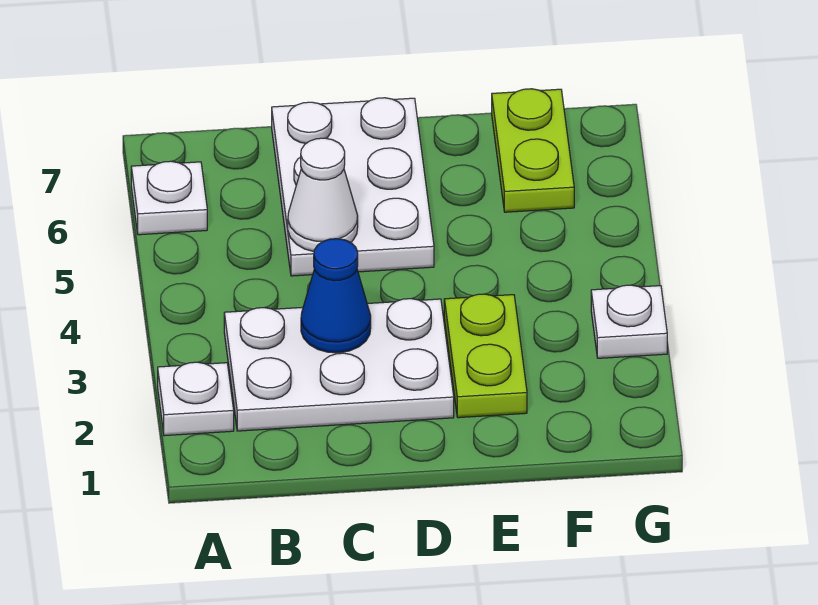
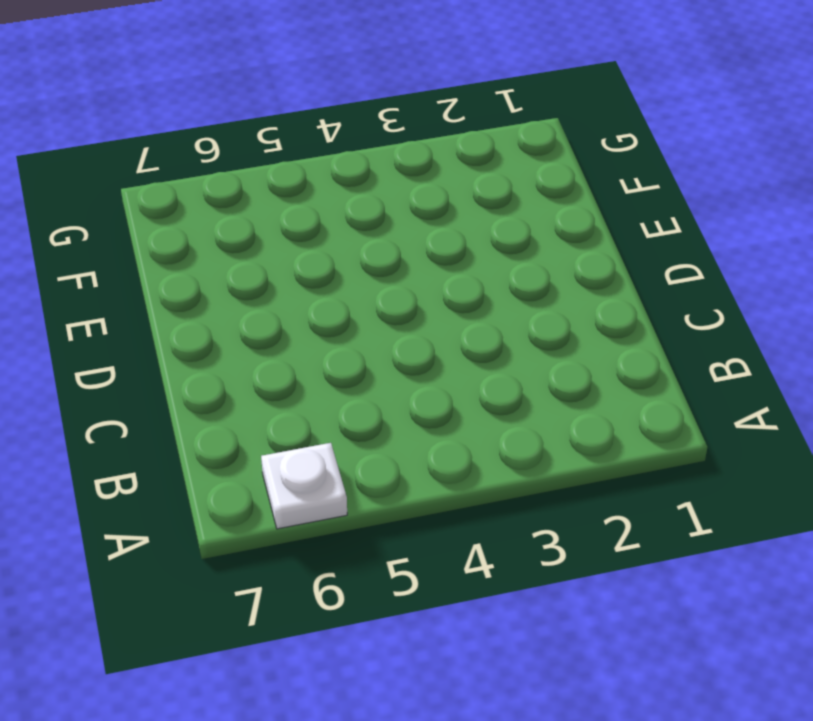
none -> white plate A2 level 1
none -> white plate B2:D3 level 1

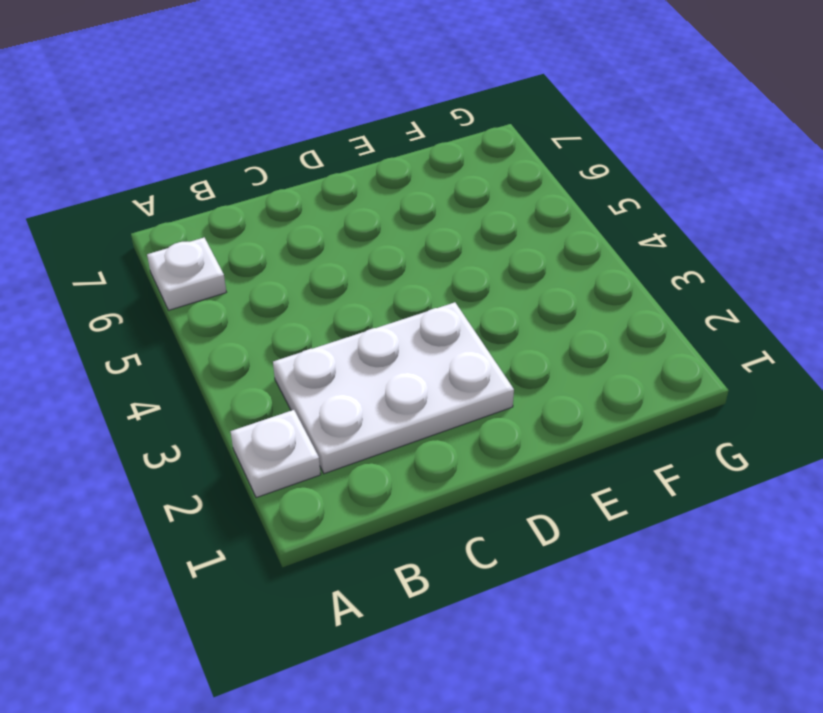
none -> white plate C5:D7 level 1
none -> lime plate E2:E3 level 1

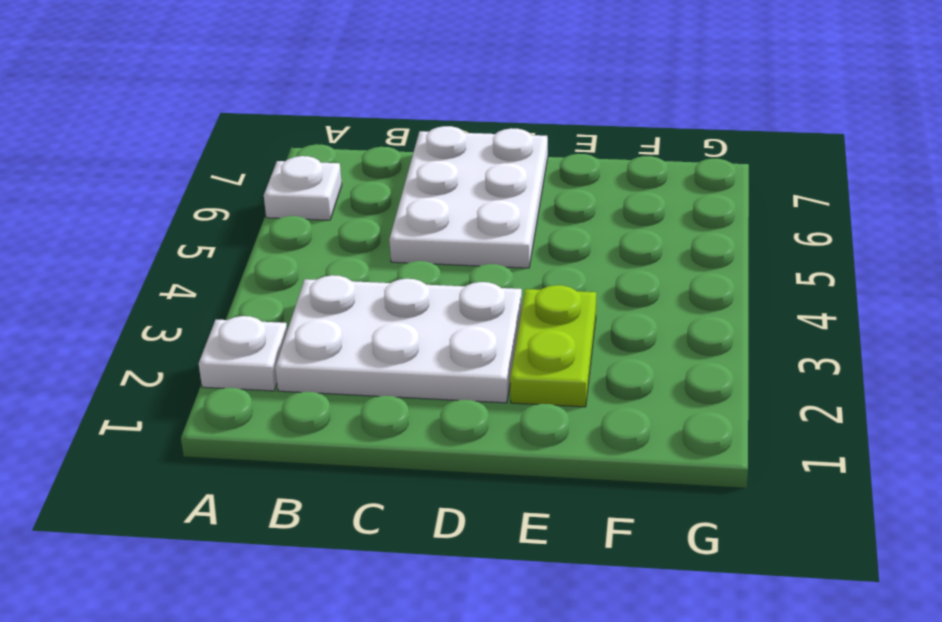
none -> lime plate F6:F7 level 1
none -> white plate G3 level 1

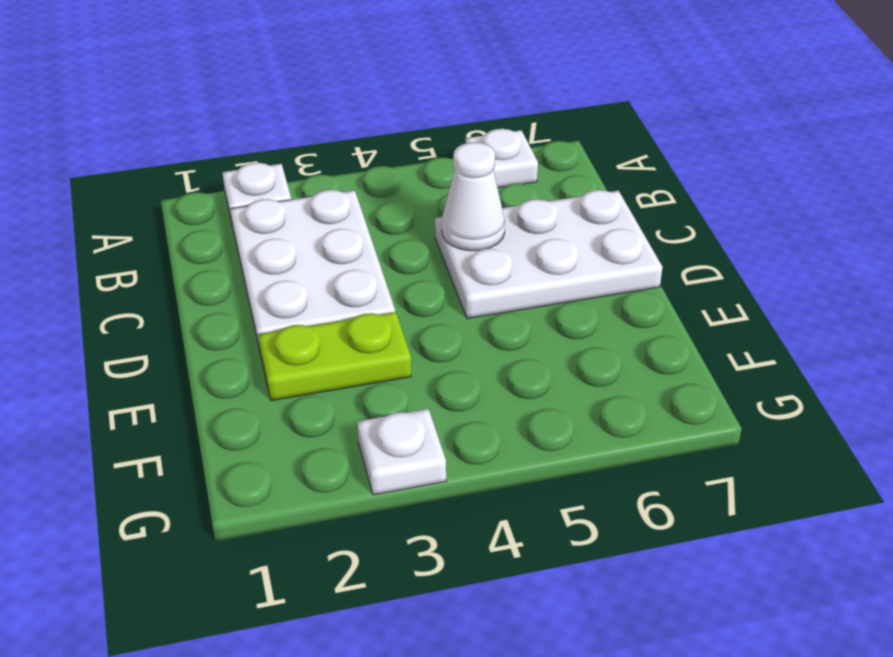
none -> lime plate F6:F7 level 1
none -> blue cone C3 level 2

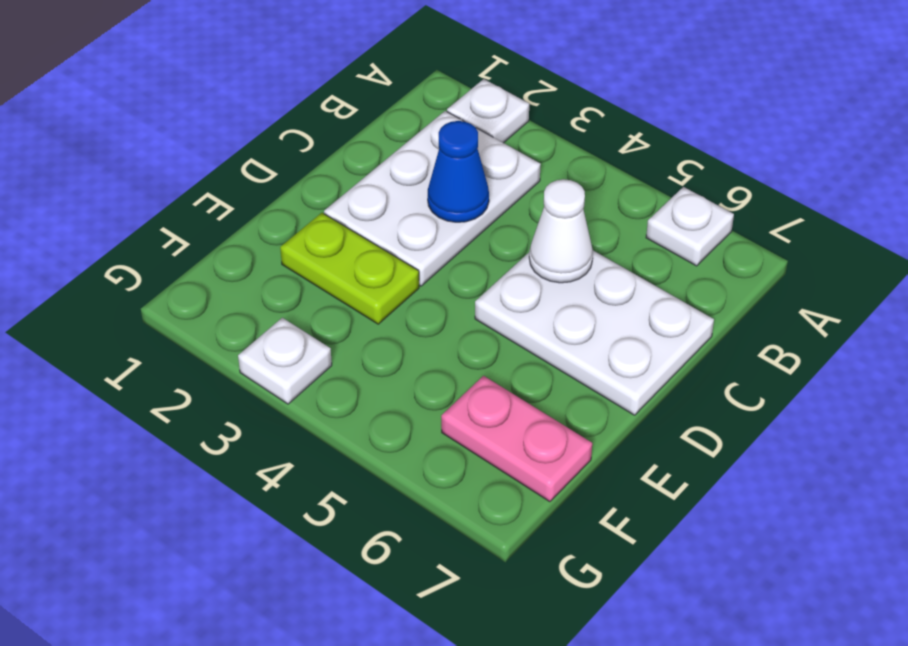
pink plate F6:F7 level 1 -> lime plate F6:F7 level 1

